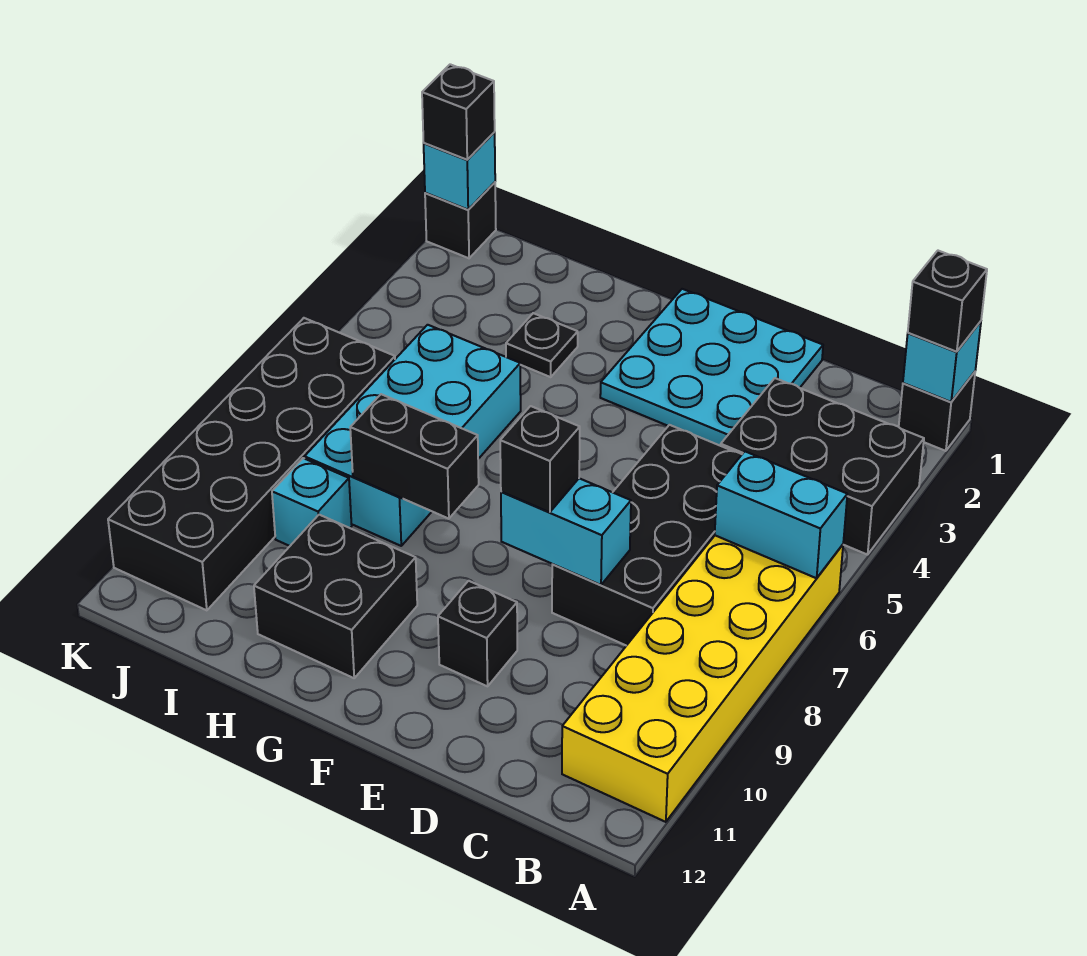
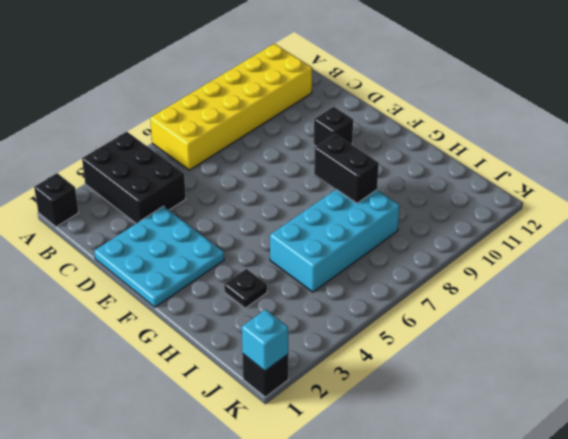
none -> black brick C5:D8 level 1
none -> black brick G10:H11 level 1
none -> cyan brick I9 level 1

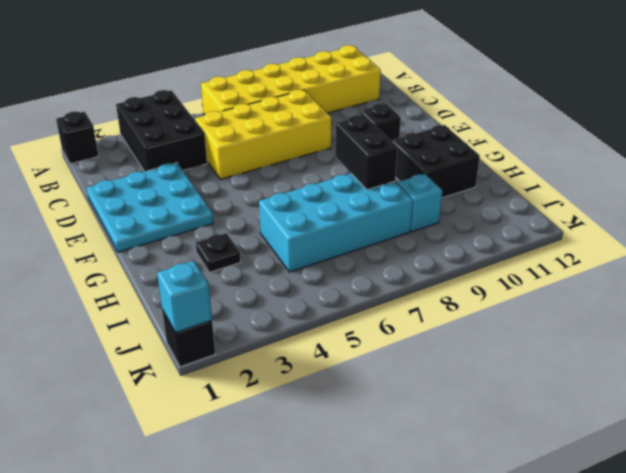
yellow brick C5:D8 level 1 -> black brick C5:D8 level 1
none -> black brick J6:K11 level 1
none -> cyan brick A1 level 2
none -> cyan brick A6:B6 level 2

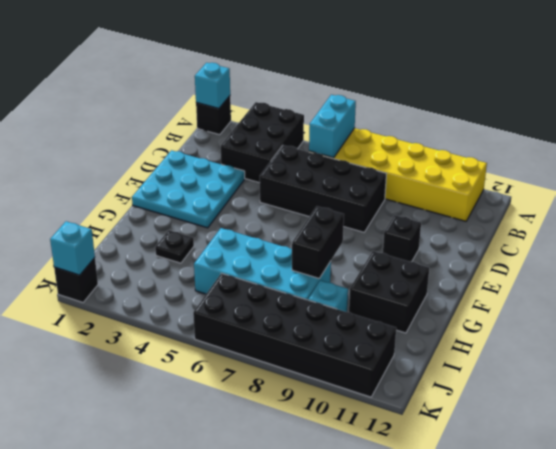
none -> cyan brick D8:E8 level 2
none -> black brick A1 level 3
none -> black brick E8 level 3

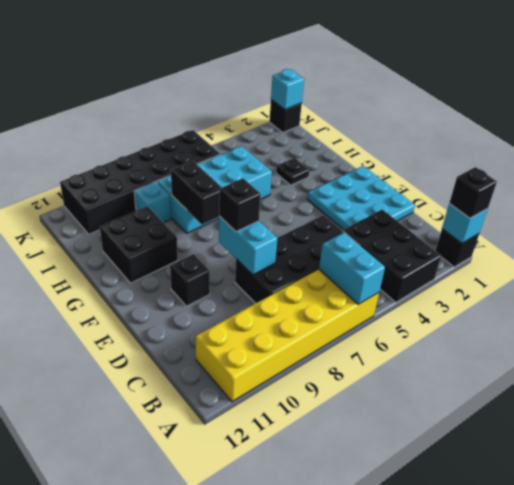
none -> black brick K1 level 3

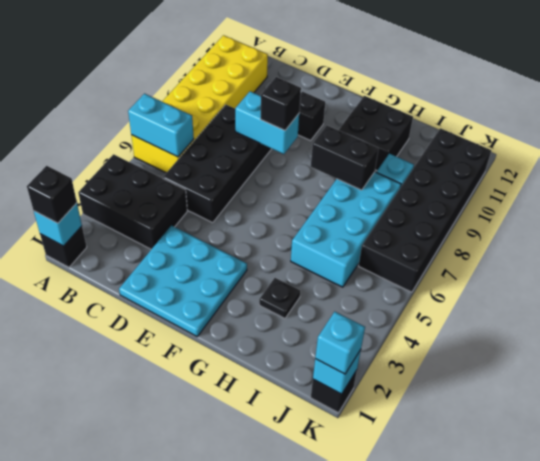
cyan brick K1 level 3 -> black brick K1 level 3

